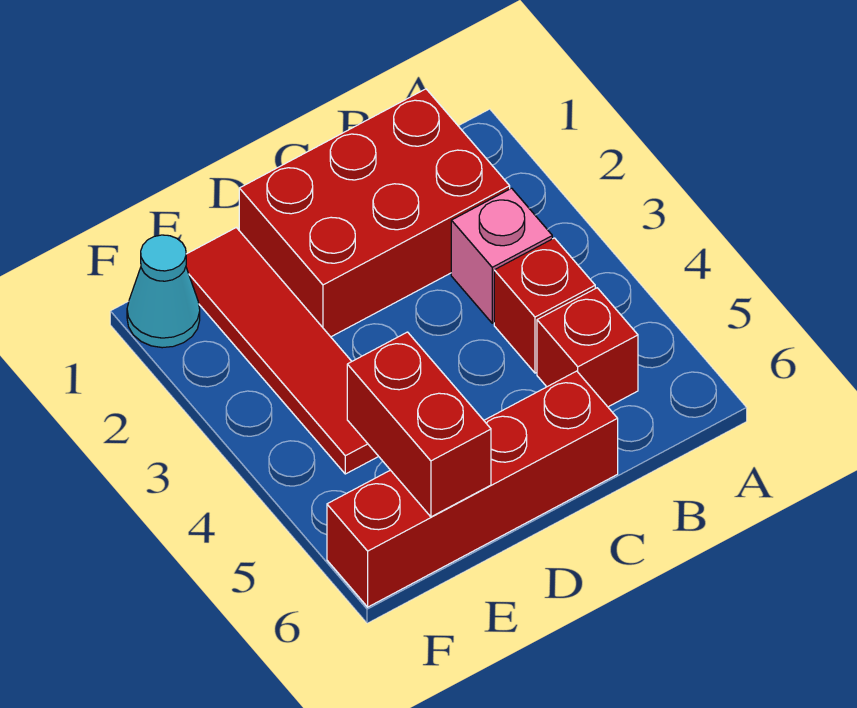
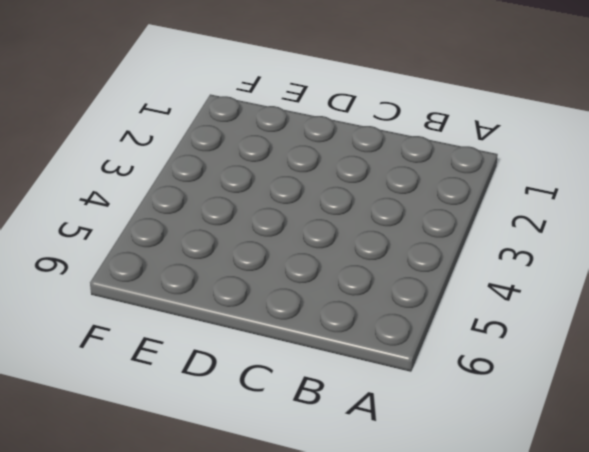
none -> red brick B1:D2 level 1
none -> pink brick B3 level 1

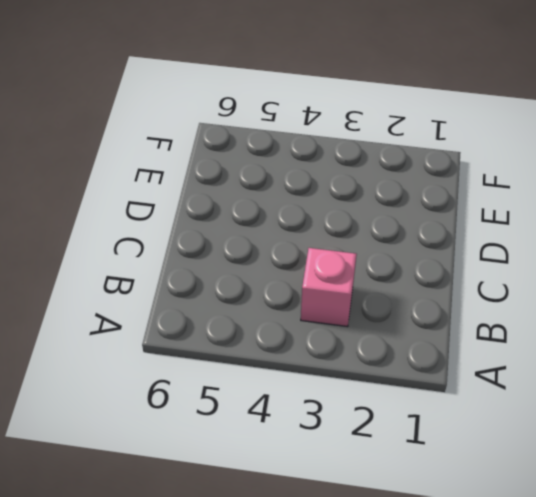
none -> red brick B1:D2 level 1
none -> red brick B4 level 1

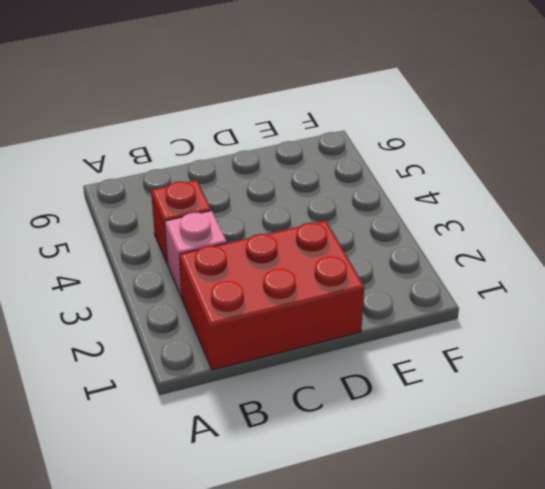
none -> red brick B5 level 1
none -> red brick C6:F6 level 1

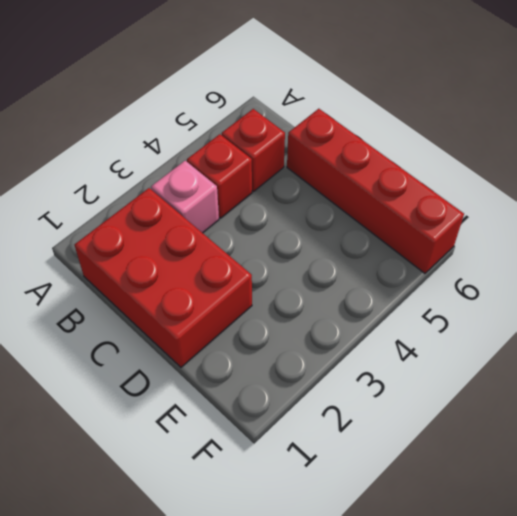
none -> red tile E1:E4 level 1
none -> cyan cone F1 level 1

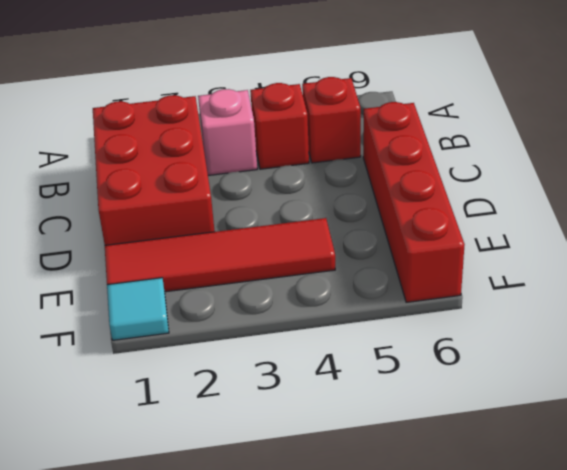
cyan tile F1 level 1 -> cyan cone F1 level 1
none -> red brick E5:E6 level 2

